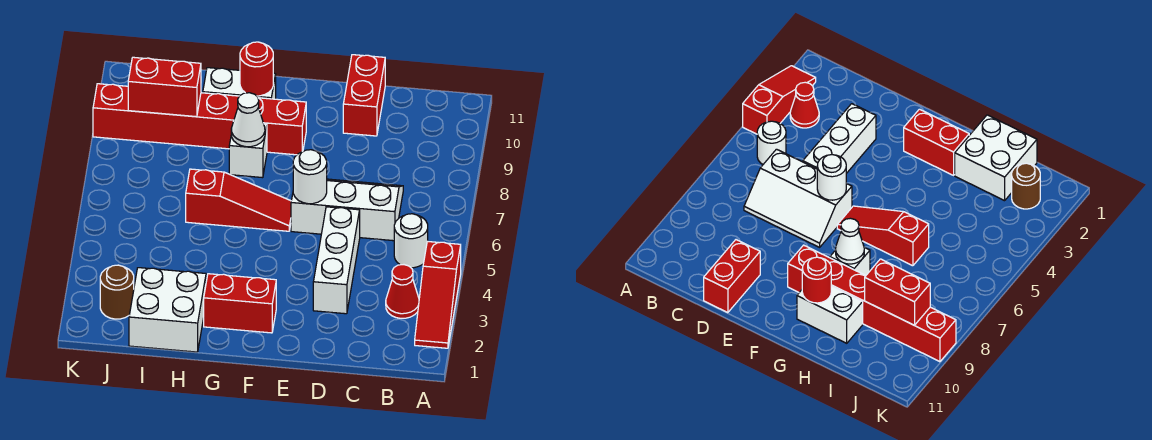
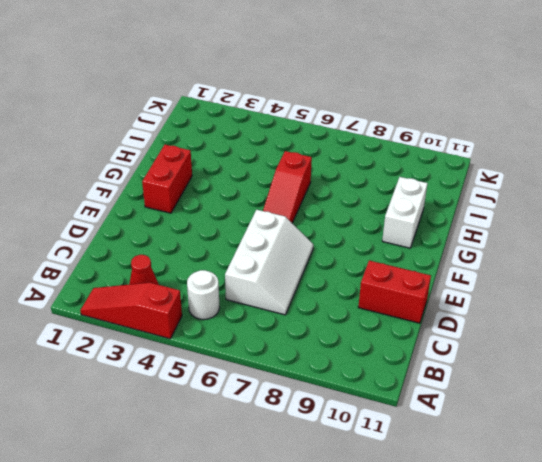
none -> white brick D3:D5 level 1
none -> red brick F9:K9 level 1
none -> white brick G8 level 1

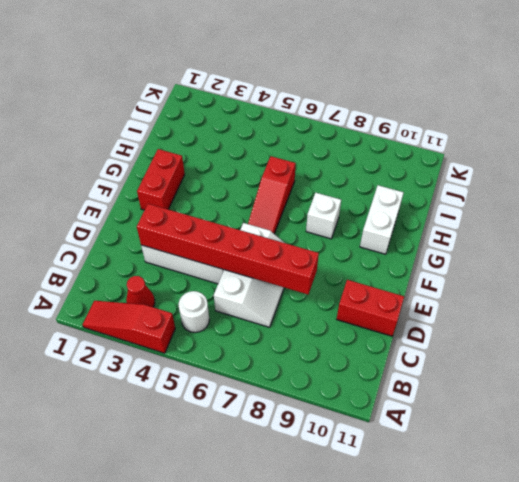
red brick D3:D8 level 2 -> red brick F9:K9 level 1
none -> white brick H1:I2 level 1
none -> brown round brick J2 level 1
none -> white round brick E6 level 2

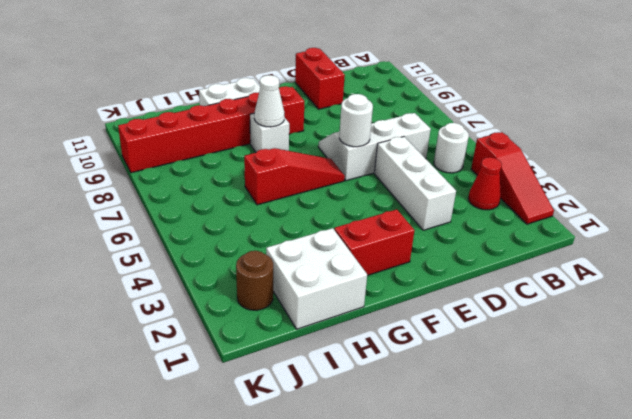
none -> red round brick G10 level 2
none -> red brick I9:J9 level 2

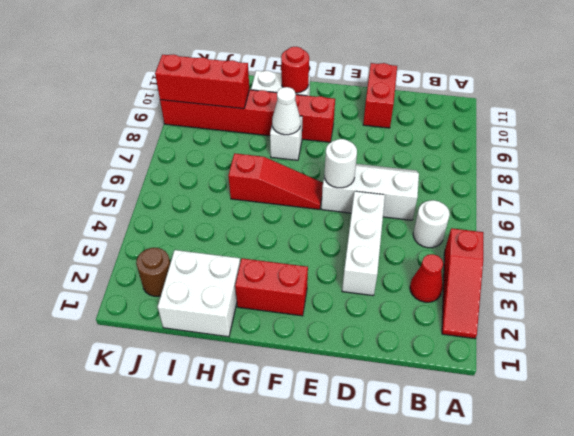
red brick I9:K9 level 2 -> red brick I9:J9 level 2

